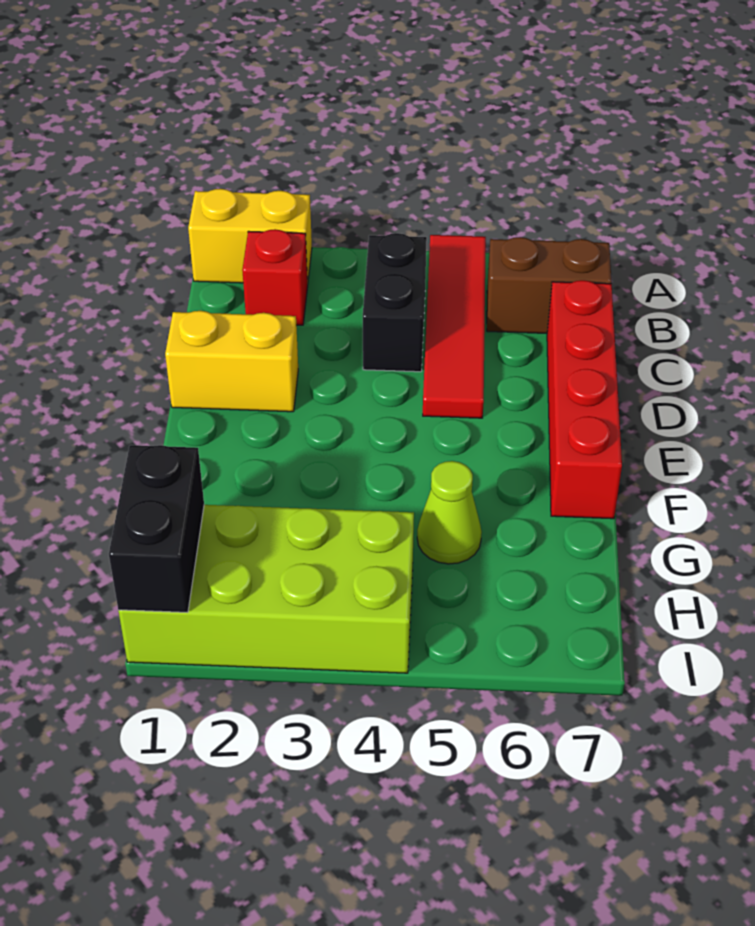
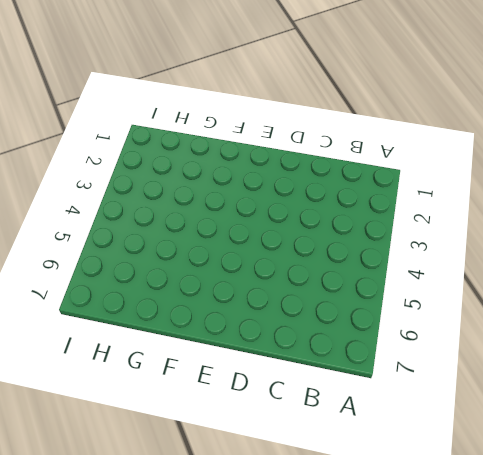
none -> yellow brick A1:A2 level 1
none -> red tile A5:D5 level 1

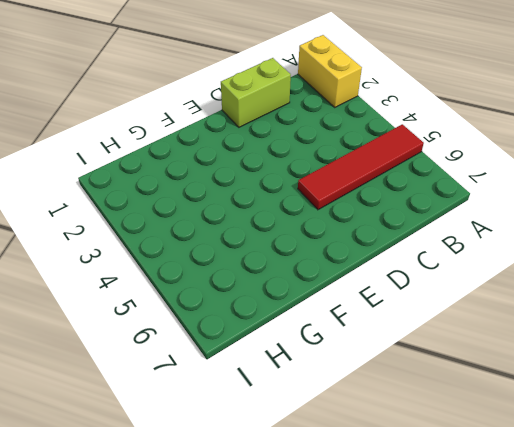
lime brick C1:D1 level 1 -> yellow brick D1:D2 level 1
none -> red brick B2 level 1
none -> black brick B4:C4 level 1

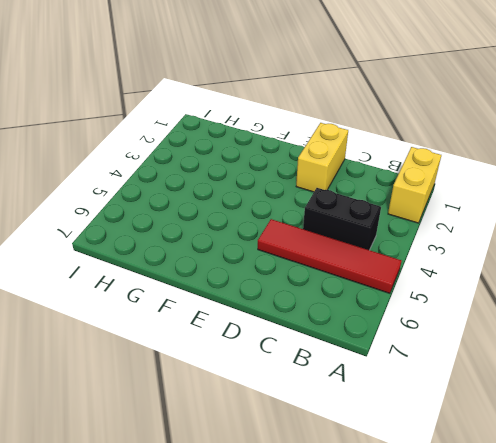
none -> red brick B2 level 1
none -> brown brick B6:B7 level 1

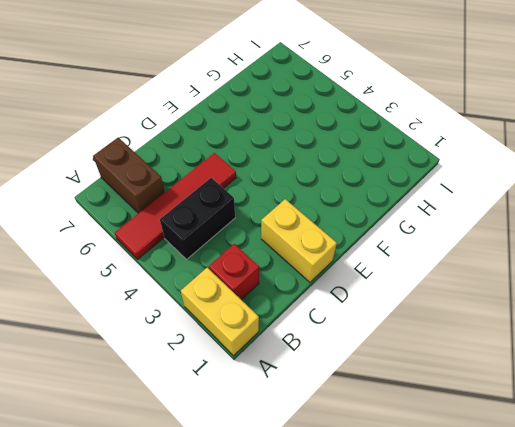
none -> red brick C7:F7 level 1
none -> lime cone G5 level 1

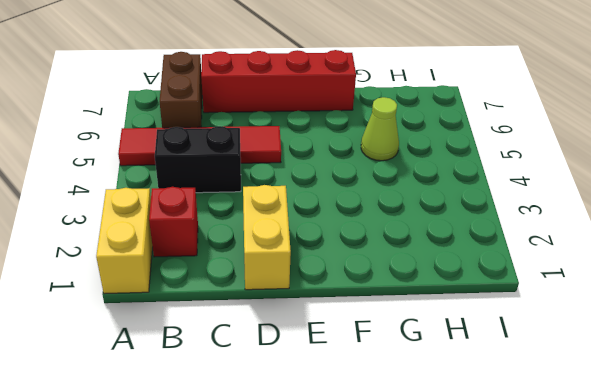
none -> lime brick H1:I4 level 1
none -> black brick H1:I1 level 2

